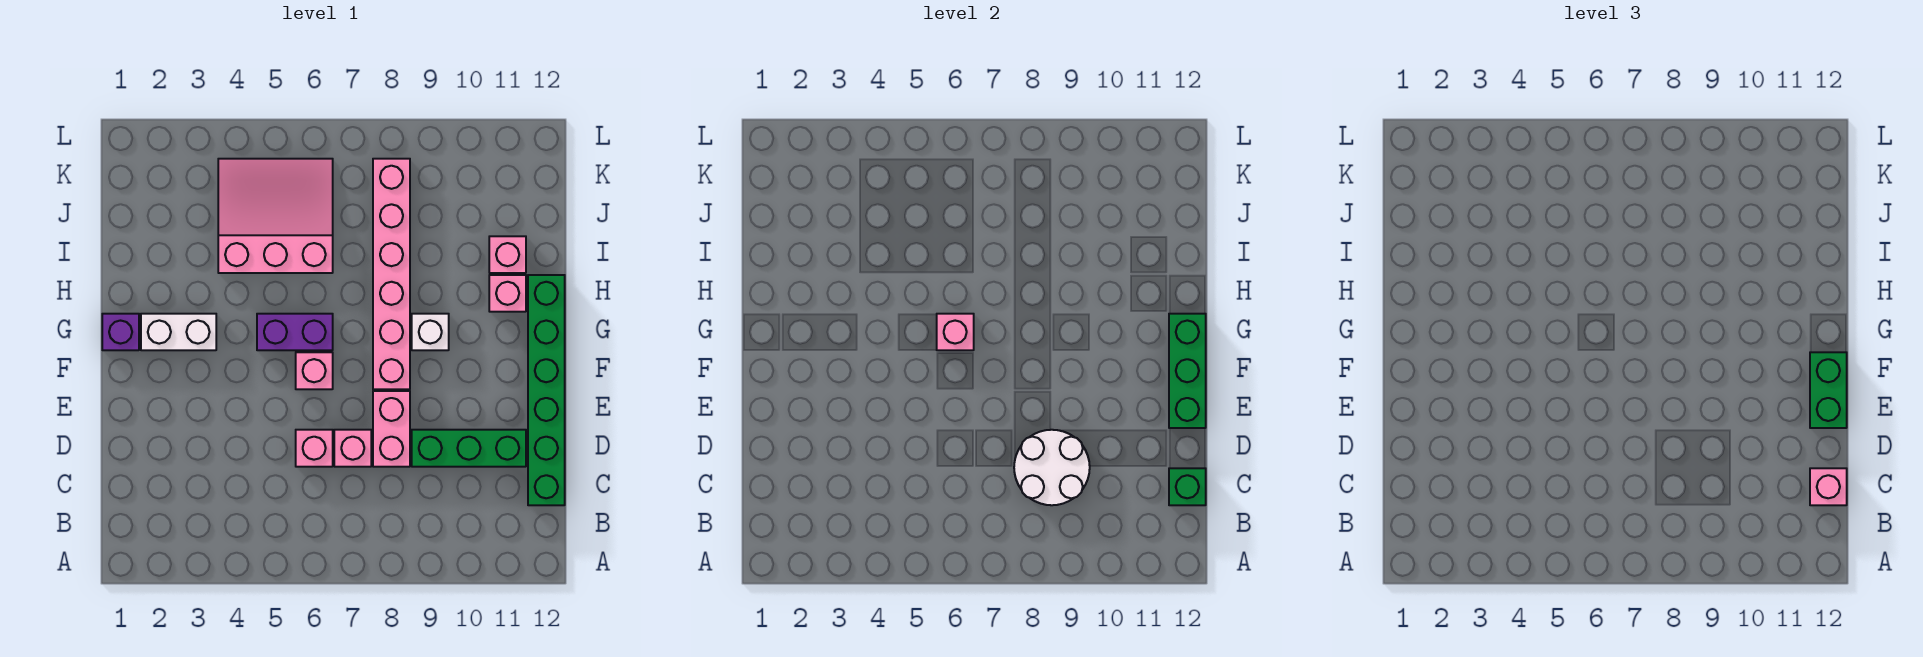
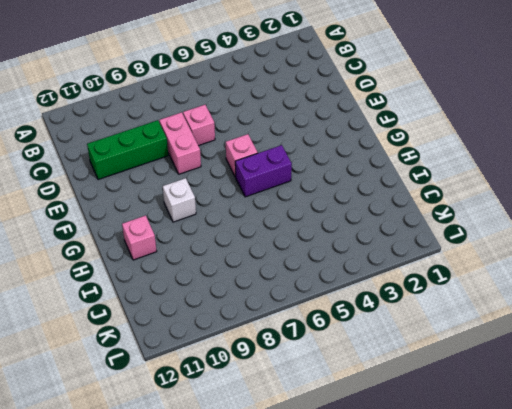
none -> green brick C12:H12 level 1
none -> pink brick D6 level 1
none -> pink brick F8:K8 level 1

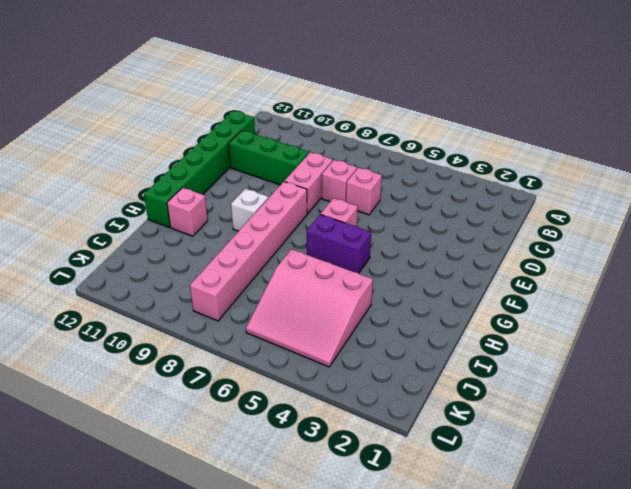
none -> purple brick G1 level 1
none -> white brick G2:G3 level 1
none -> pink brick I11 level 1

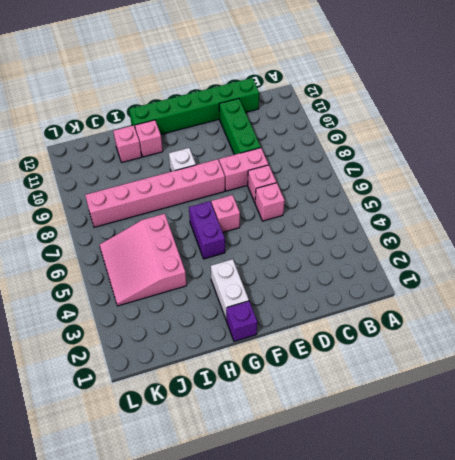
none -> white round brick C8:D9 level 2
none -> green brick C12 level 2
none -> green brick E12:G12 level 2

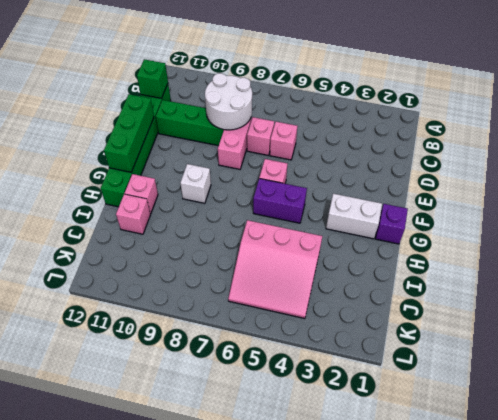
none -> pink brick F8:K8 level 1
none -> pink brick G6 level 2
none -> pink brick C12 level 3

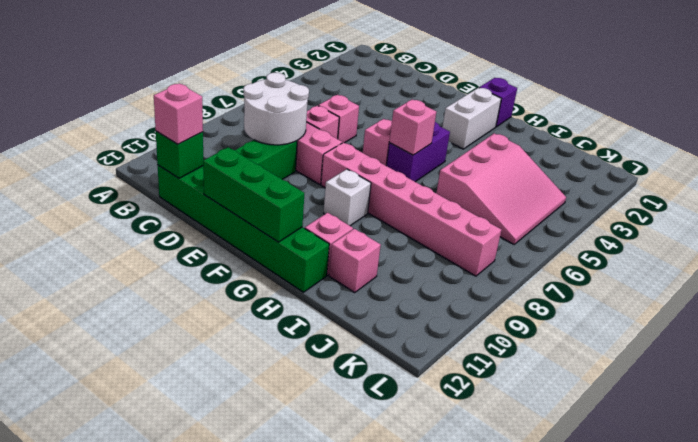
none -> green brick E12:F12 level 3

